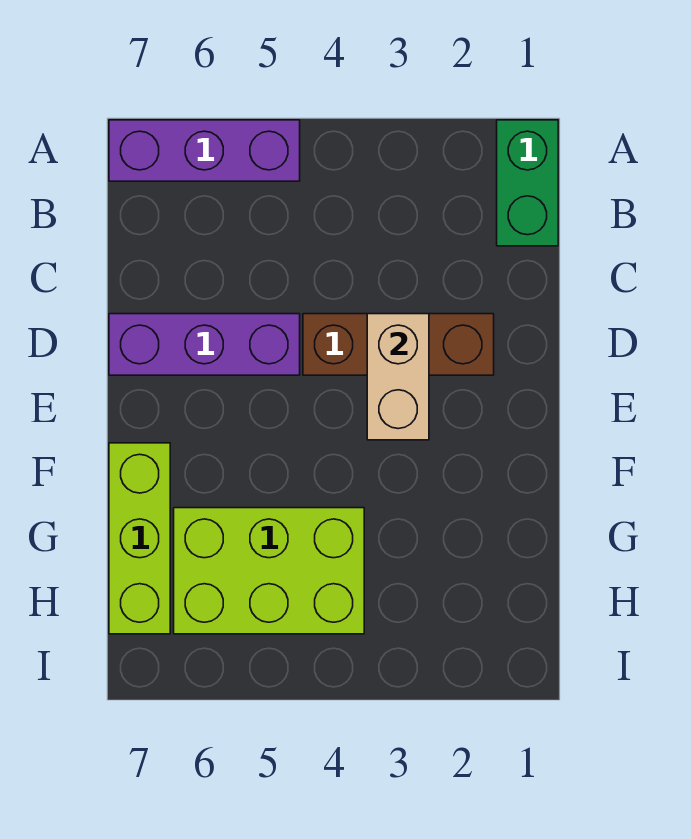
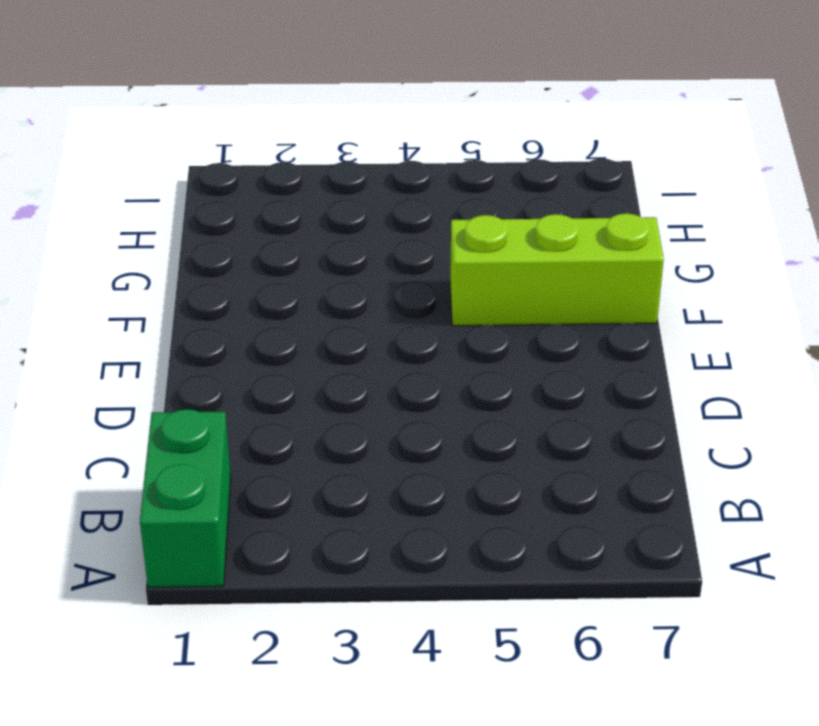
lime brick F5:F7 level 1 -> lime brick F7:H7 level 1
none -> purple brick A5:A7 level 1
none -> brown brick D2:D4 level 1

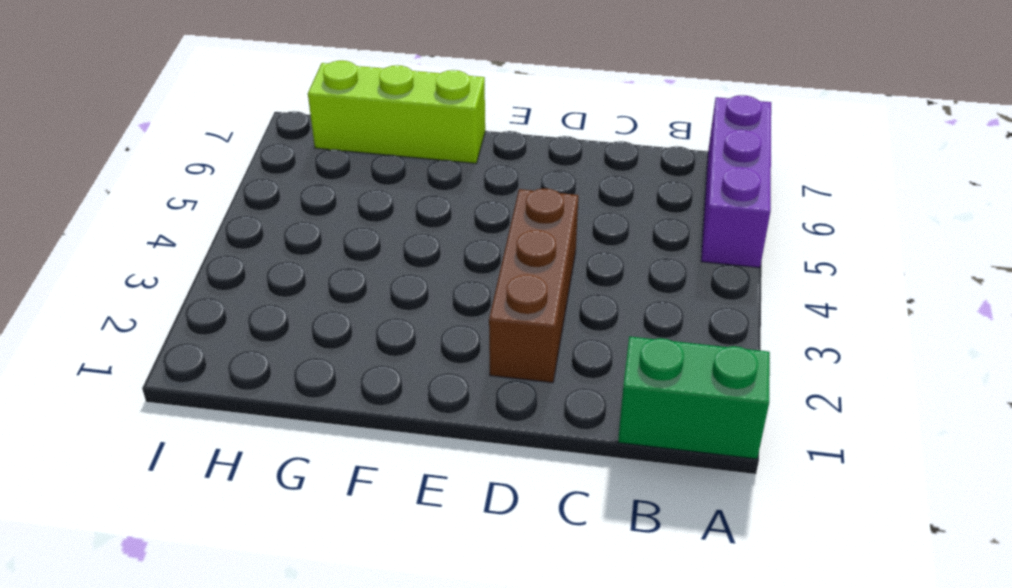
none -> purple brick D5:D7 level 1
none -> lime brick G4:H6 level 1

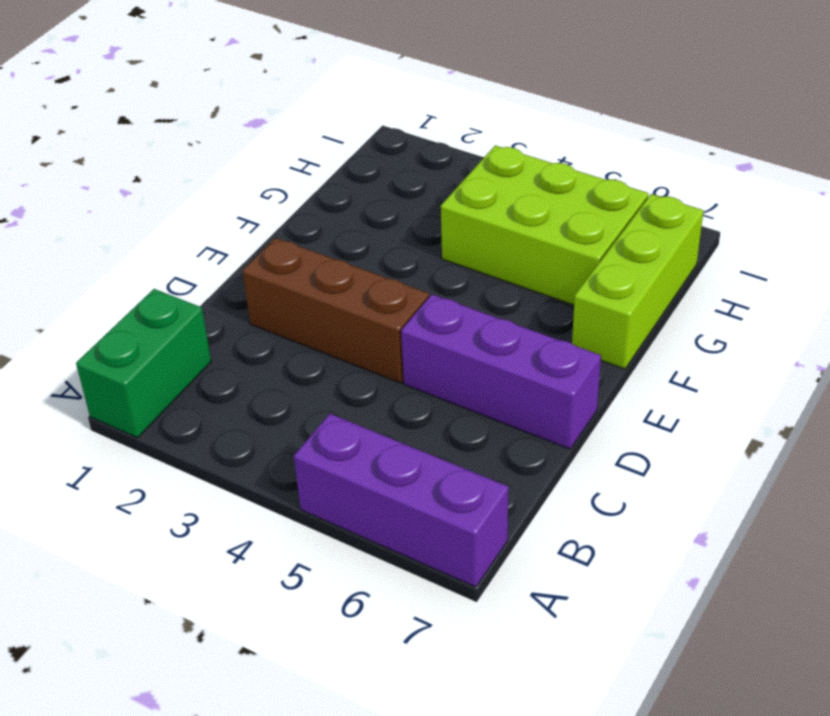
none -> tan brick D3:E3 level 2

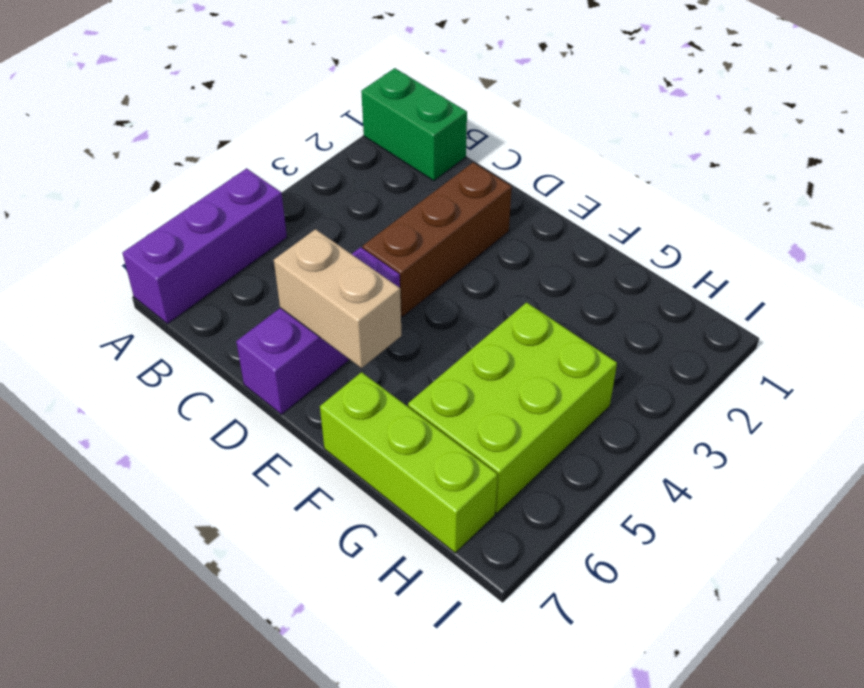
tan brick D6:E6 level 2 -> tan brick D3:E3 level 2

